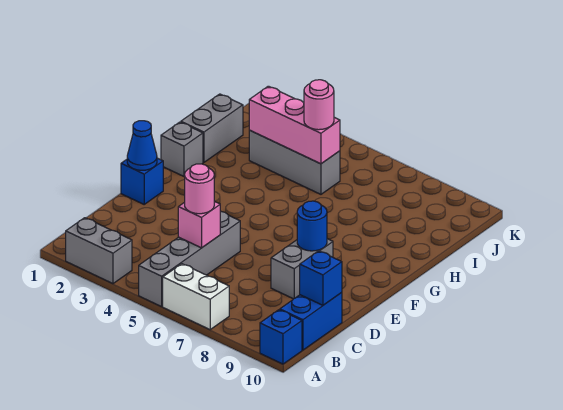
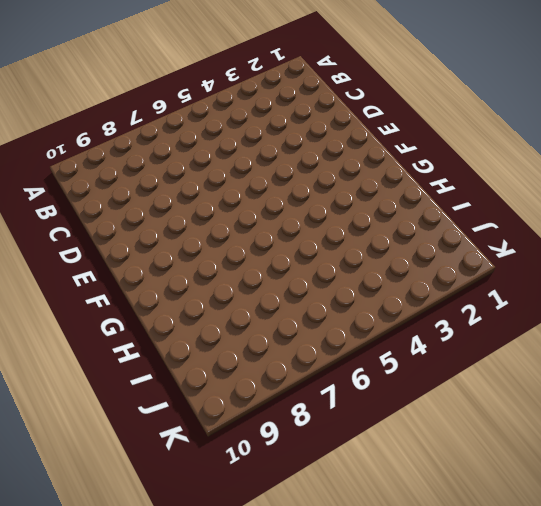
none -> grey brick A2:A3 level 1
none -> grey brick A5:D5 level 1
none -> white brick A6:A7 level 1

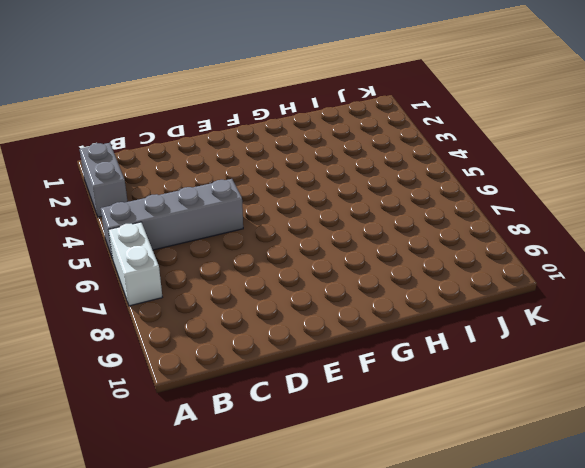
none -> blue brick A10 level 1
none -> blue brick B10:C10 level 1
none -> grey brick D8:E8 level 1

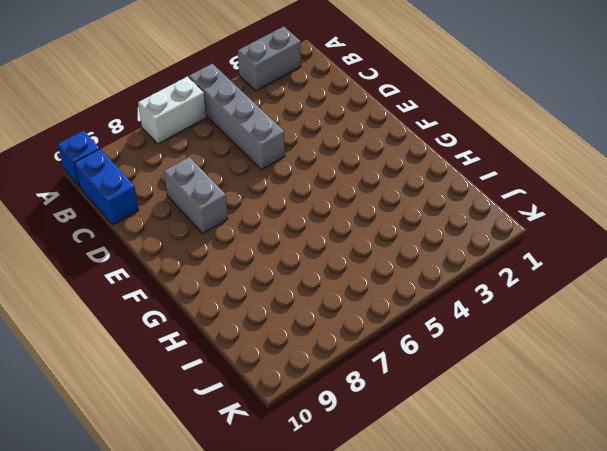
none -> blue brick E1 level 1
none -> grey brick G1 level 1
none -> grey brick H1:I1 level 1

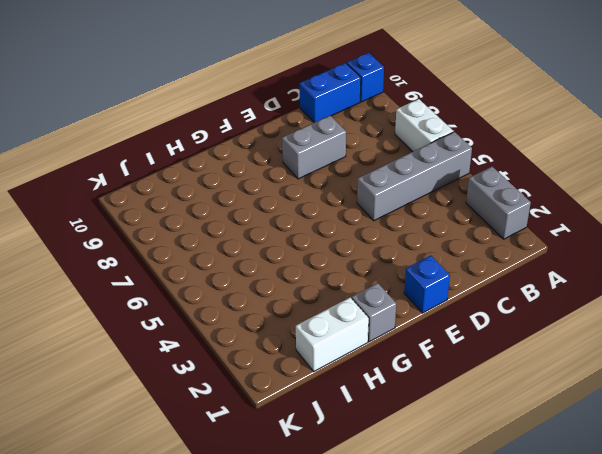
white brick H1:I1 level 1 -> grey brick H1:I1 level 1
none -> grey brick I3:I5 level 1
none -> pink brick C5 level 2
none -> blue brick C10 level 2

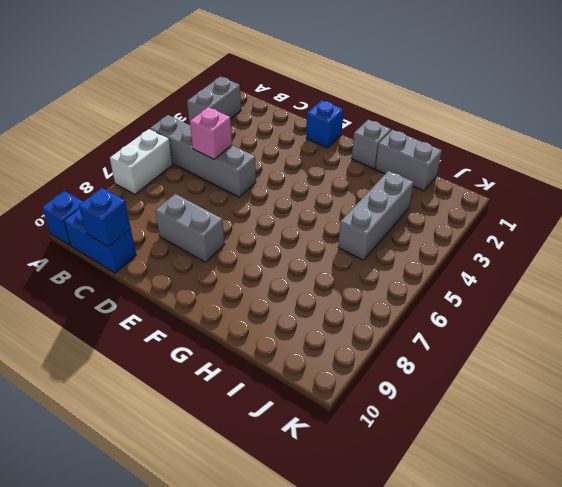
none -> blue cone E1 level 2
none -> blue round brick E8 level 2
none -> pink brick I3:I5 level 2

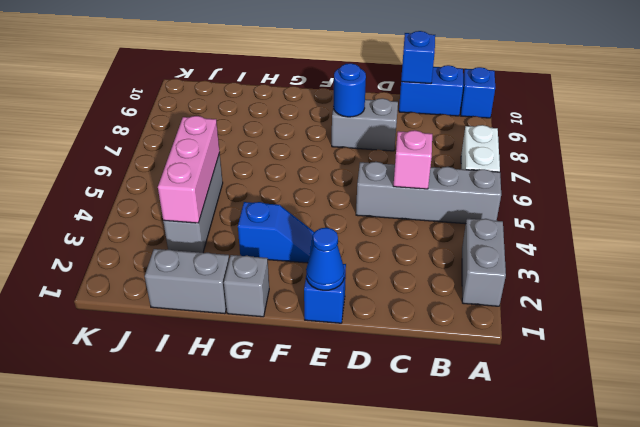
blue slope F3:G3 level 1 top G -> none
none -> pink round brick C5 level 3
none -> pink round brick I5 level 3

